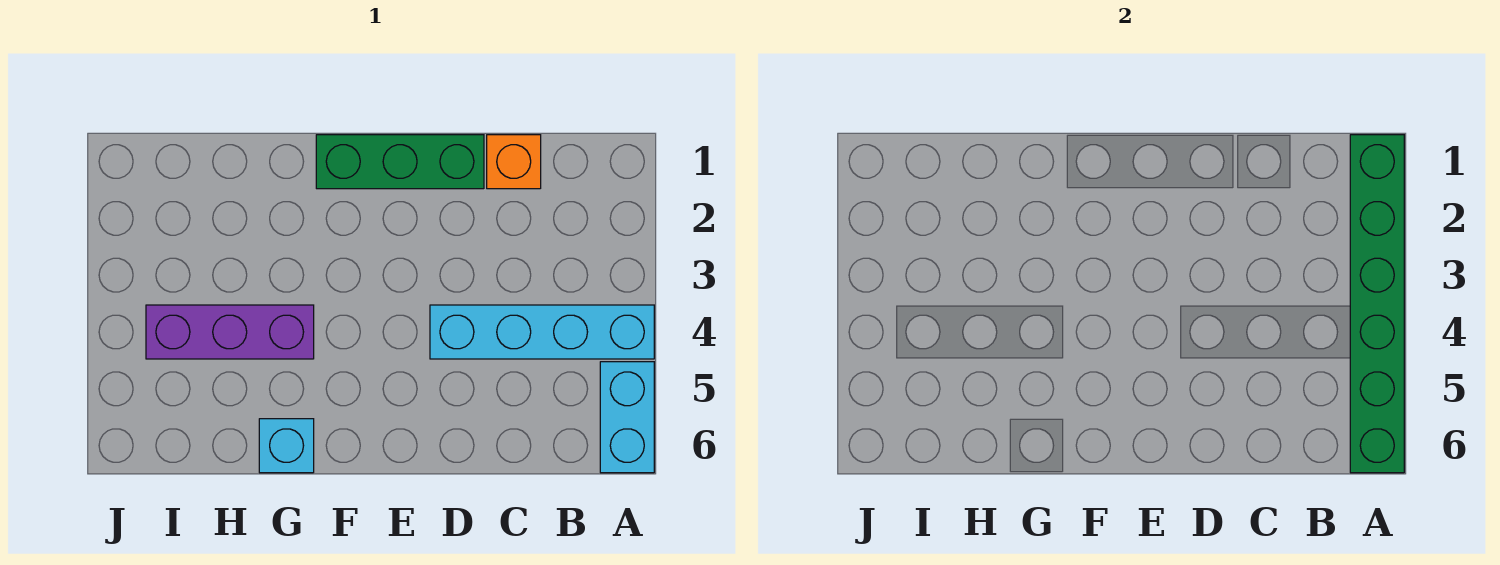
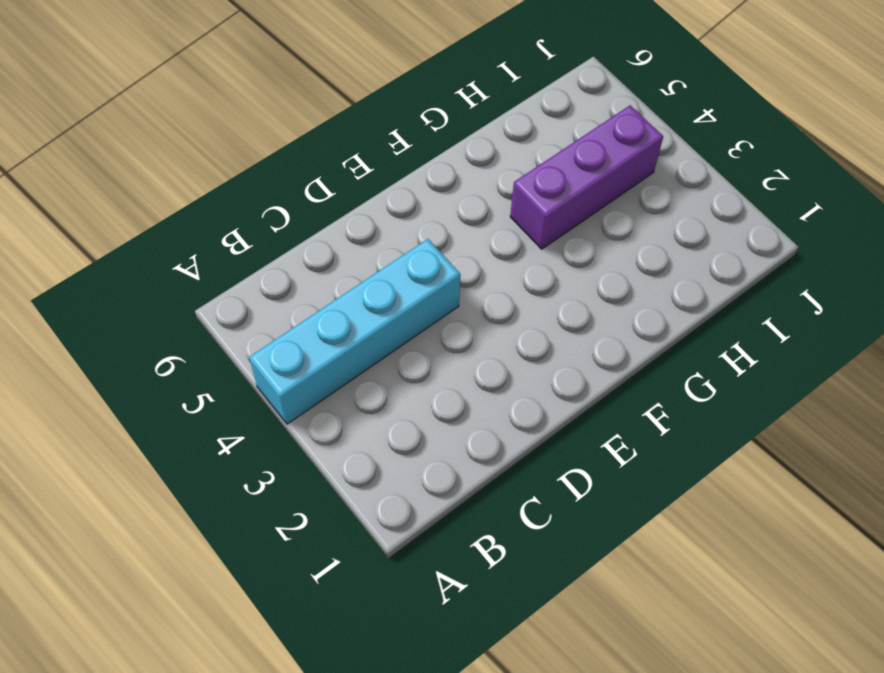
none -> cyan brick A5:A6 level 1
none -> orange brick C1 level 1

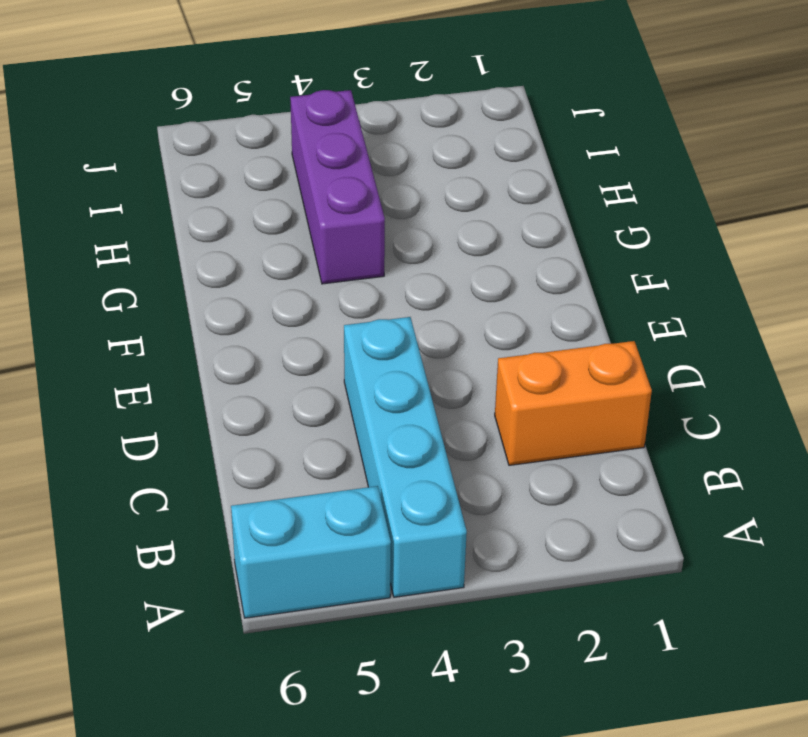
orange brick C1:C2 level 1 -> orange brick C1 level 1
none -> green brick D1:F1 level 1
none -> cyan brick G6 level 1

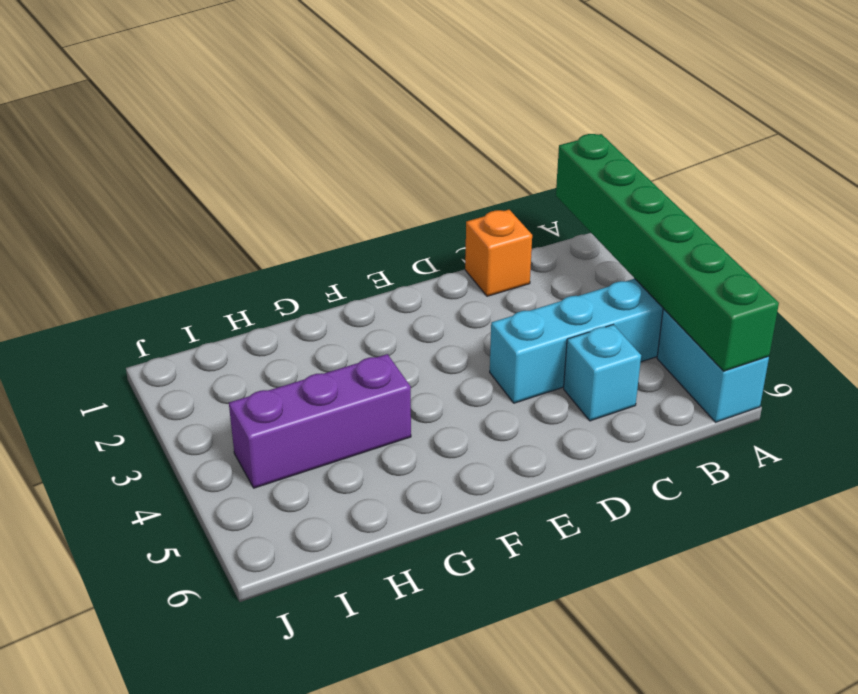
cyan brick C5 level 1 -> cyan brick G6 level 1
none -> green brick D1:F1 level 1

